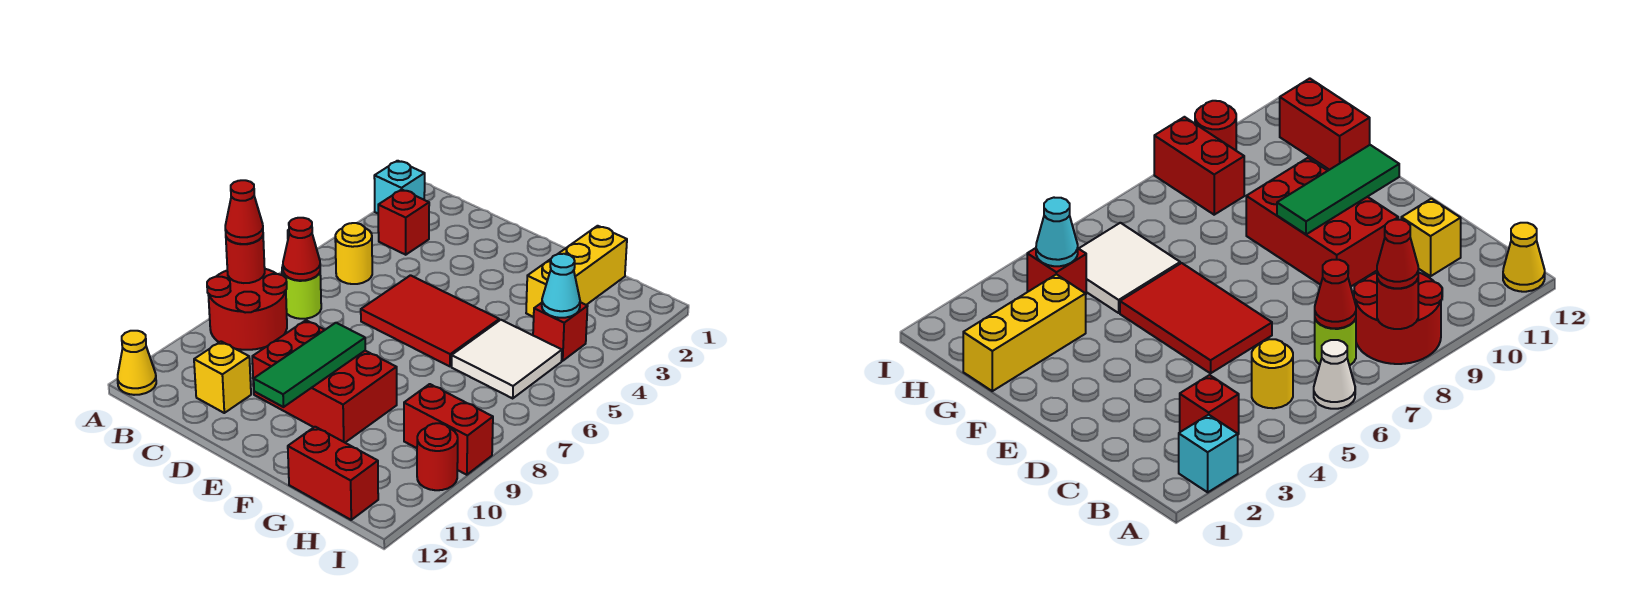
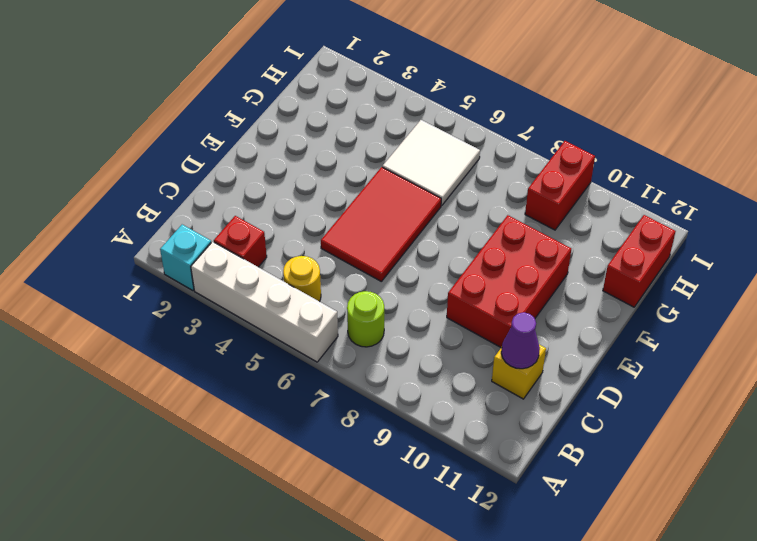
white brick A3:A6 level 1 -> white cone A6 level 1
purple cone C11 level 2 -> none
none -> red round brick A8:B9 level 1
none -> yellow cone A12 level 1
none -> yellow brick G1:G3 level 1

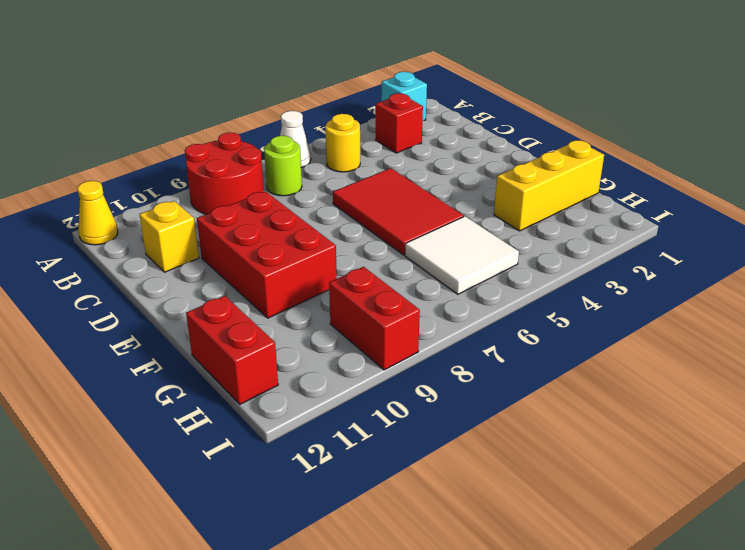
none -> red brick H4 level 1
none -> red round brick I10 level 1
none -> red round brick A8 level 2

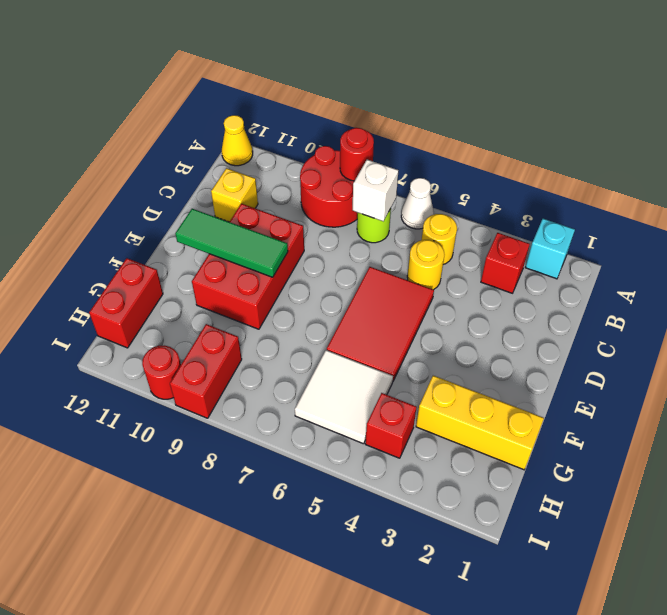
white brick B7 level 2 -> red cone B7 level 2
yellow round brick C5 level 1 -> none
none -> cyan cone H4 level 2
none -> red cone A8 level 3

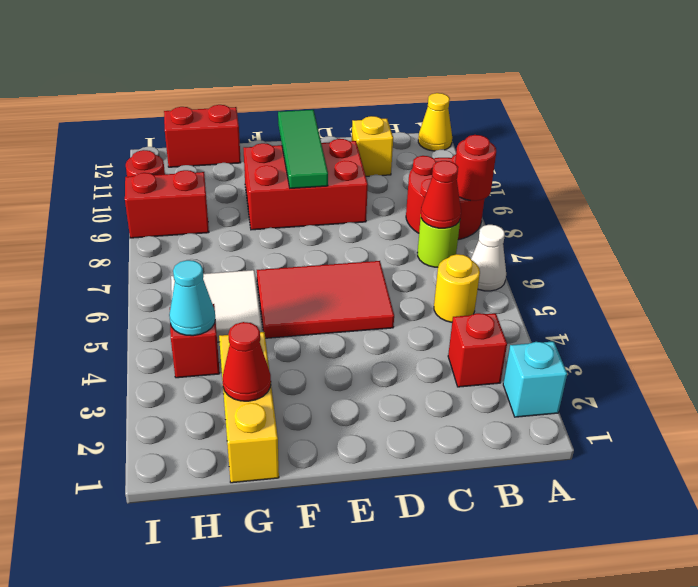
red cone G2 level 2 -> red cone A8 level 3

